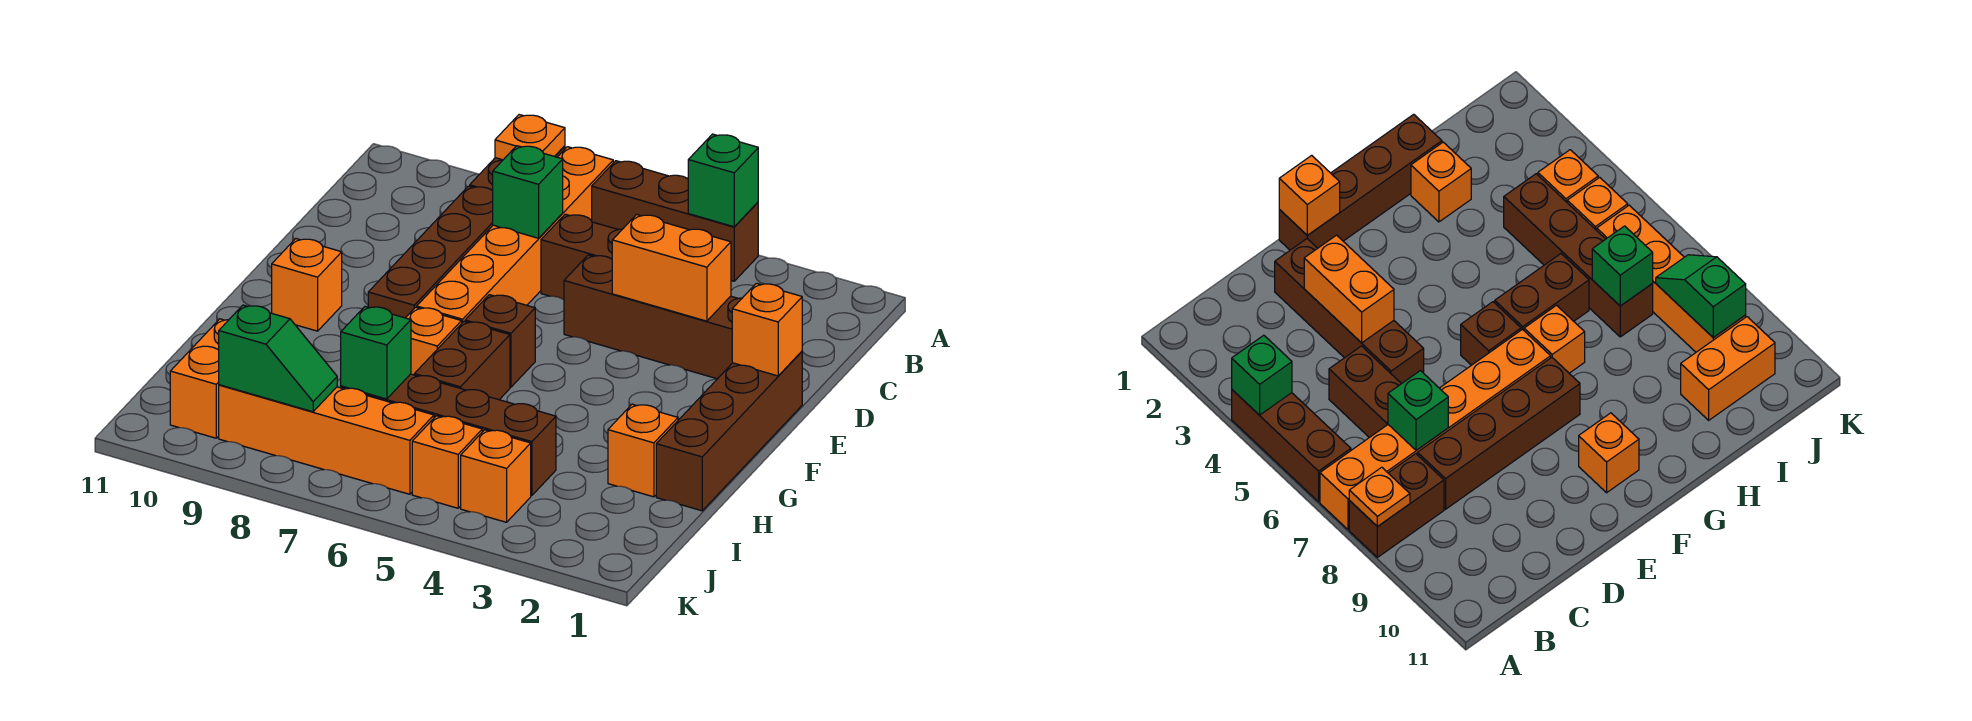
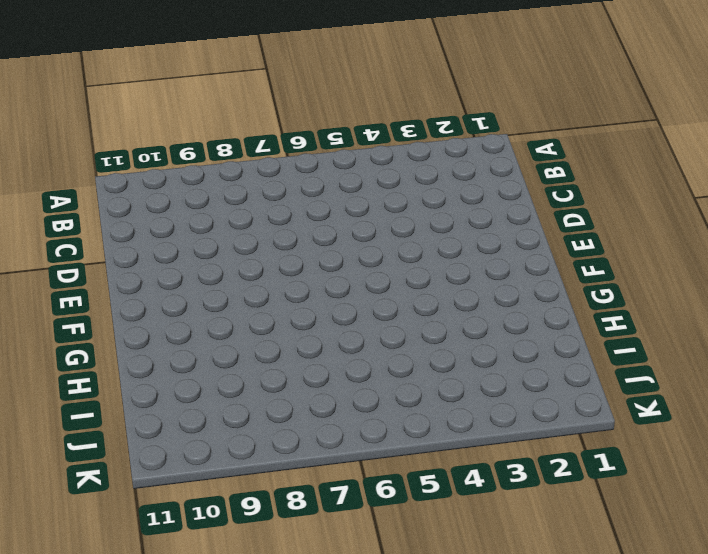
none -> brown brick A4:A6 level 1
none -> orange brick A7:F7 level 1
none -> brown brick A8:B8 level 1

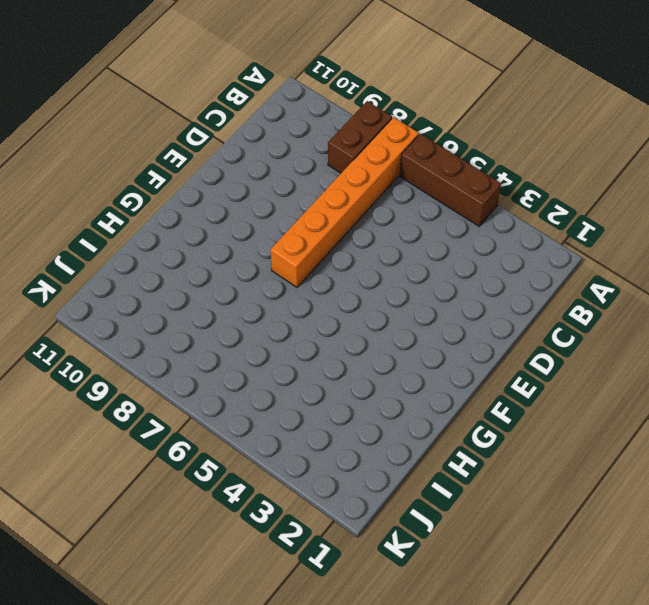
none -> brown brick C5:C6 level 1
none -> brown brick C8:F8 level 1
none -> brown brick D2:D5 level 1

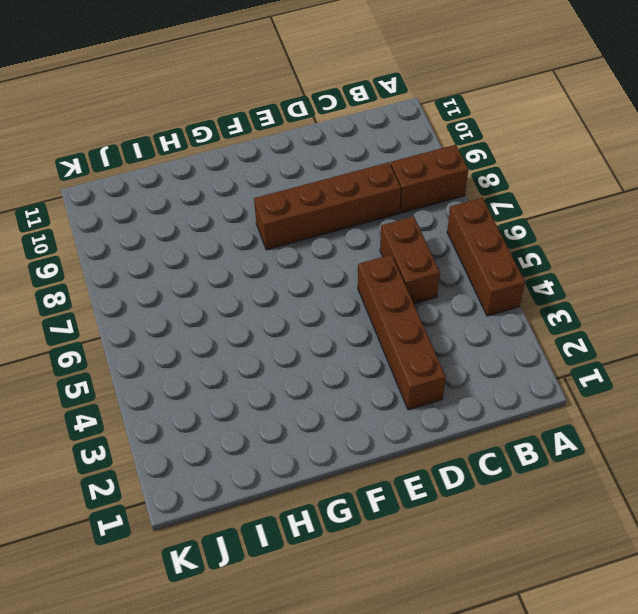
none -> orange brick A7:F7 level 1
none -> brown brick E1:H1 level 1
none -> brown brick F6 level 1

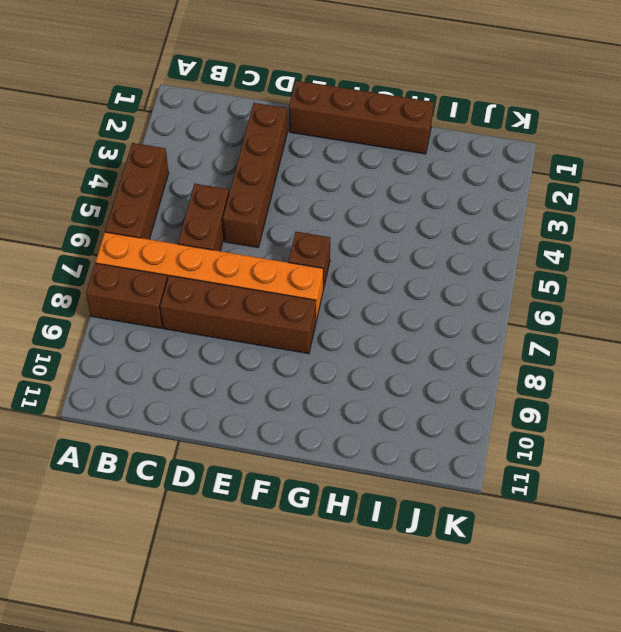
none -> orange brick F10 level 1
none -> brown brick G6:H6 level 1
none -> orange brick G7 level 1

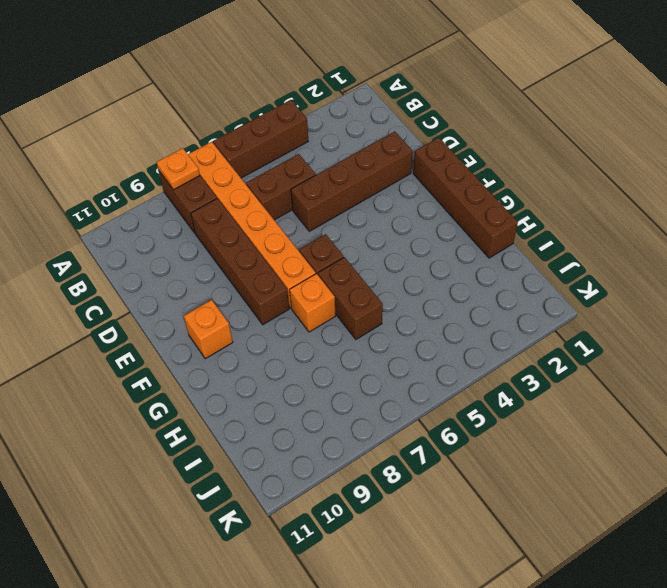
none -> orange brick H2 level 1
none -> brown brick I4:I7 level 1
none -> orange brick I10:J10 level 1

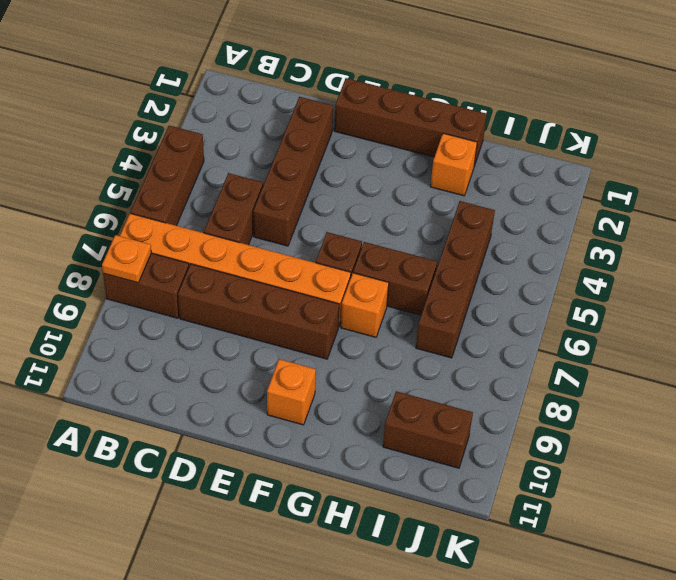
brown brick I10:J10 level 1 -> orange brick I10:J10 level 1
none -> orange brick J4 level 1
none -> orange brick J5 level 1
none -> orange brick J6:J9 level 1

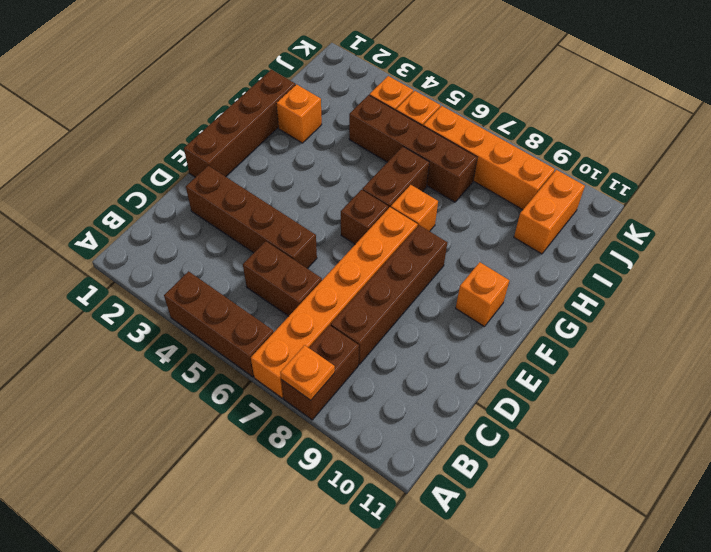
none -> green brick A4 level 2
none -> green brick C7 level 2
none -> orange brick D3:D4 level 2

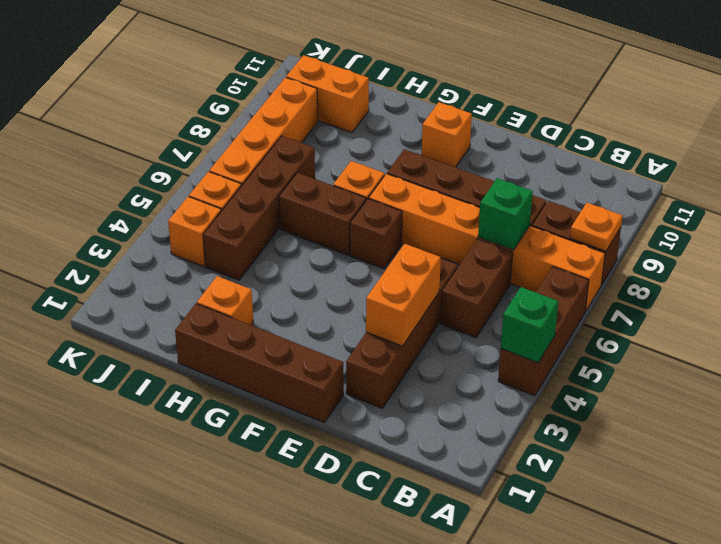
none -> orange brick E1 level 2
none -> green brick I7 level 2
none -> green slope J8:J9 level 2 top 9

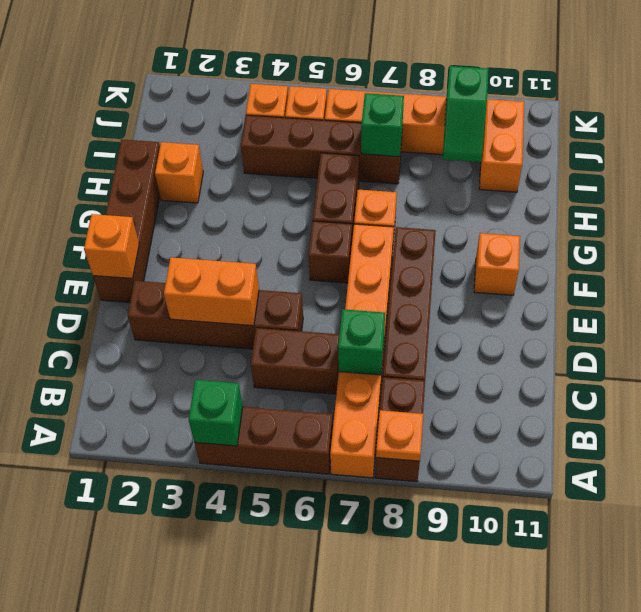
green slope I9:J9 level 2 top J -> green slope J8:J9 level 2 top 9

